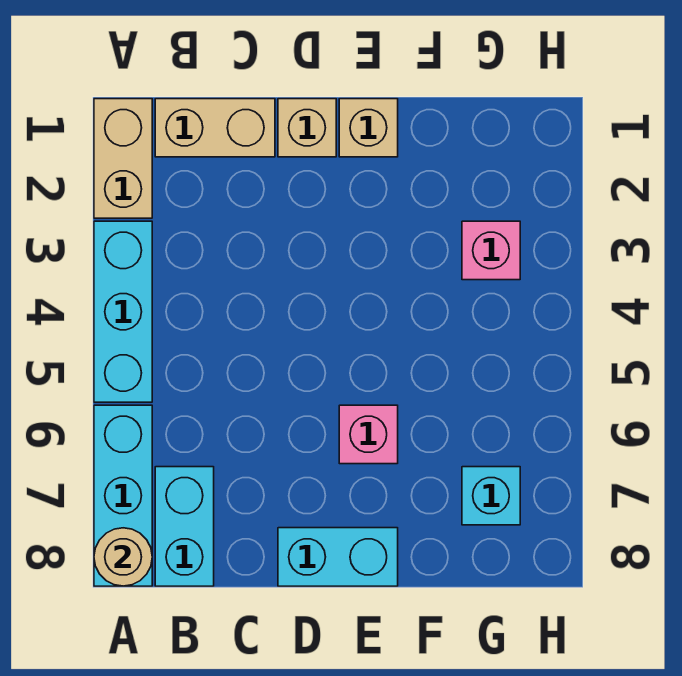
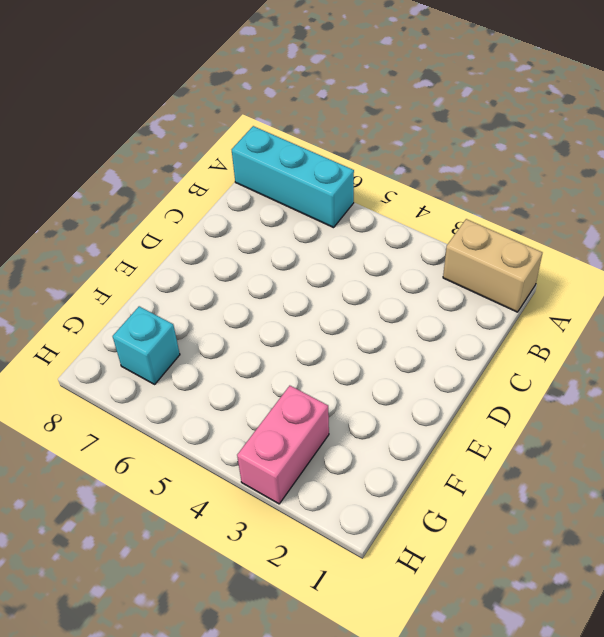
pink brick G3:H3 level 1 -> pink brick G3 level 1
none -> cyan brick A3:A5 level 1
none -> tan brick B1:C1 level 1
none -> cyan brick B7:B8 level 1

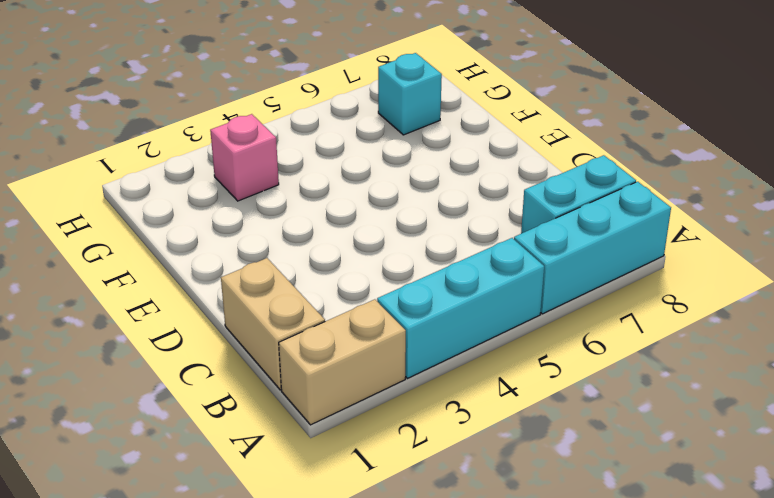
none -> tan brick D1 level 1
none -> cyan brick D8:E8 level 1
none -> tan brick E1 level 1

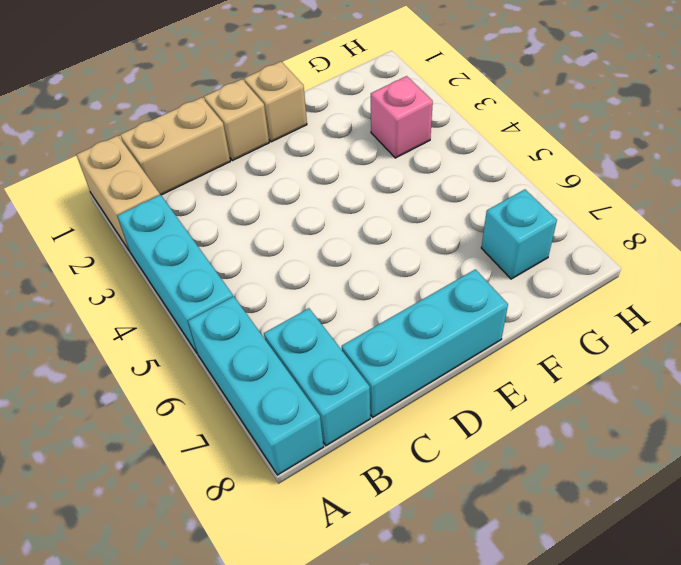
cyan brick C8:E8 level 1 -> cyan brick D8:E8 level 1
none -> pink brick E6 level 1
none -> tan round brick A8 level 2

